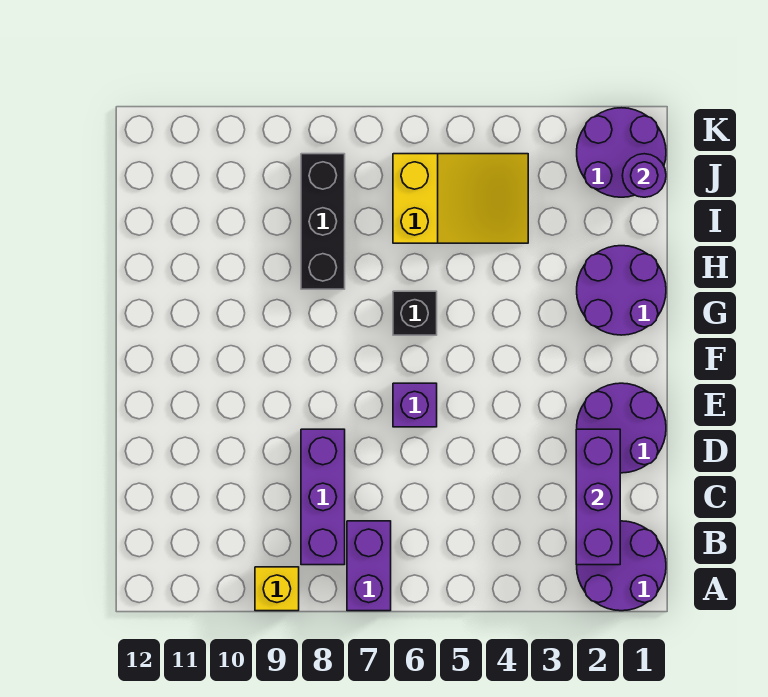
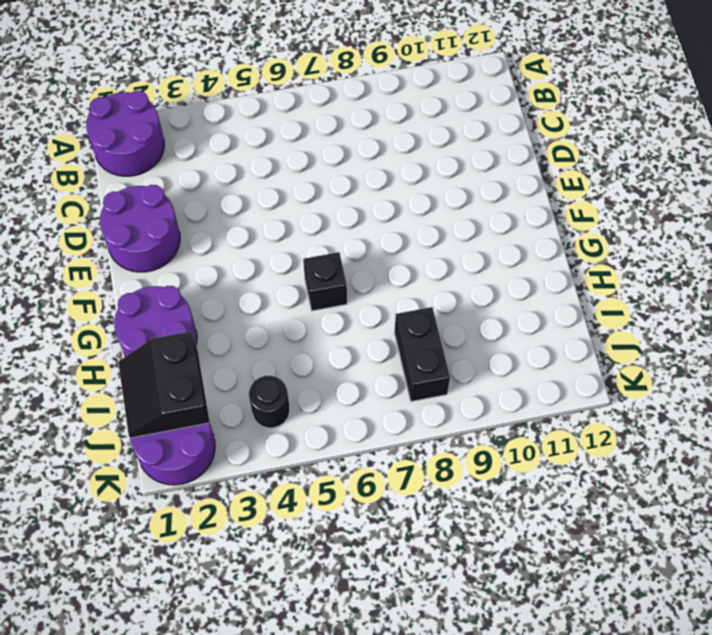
black slope I1:J2 level 2 top 2 -> purple round brick J1 level 2
black brick I8:J8 level 1 -> black brick H8:J8 level 1
black round brick J4 level 1 -> yellow slope I4:J6 level 1 top 6
none -> purple brick A7:B7 level 1
none -> yellow brick A9 level 1
none -> purple brick B8:D8 level 1

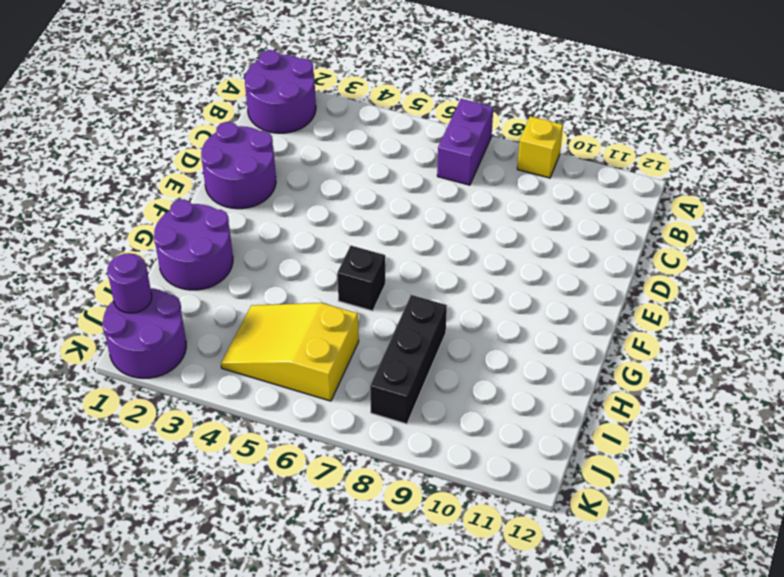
none -> purple brick B8:D8 level 1
none -> purple brick E6 level 1
none -> purple brick B2:D2 level 2

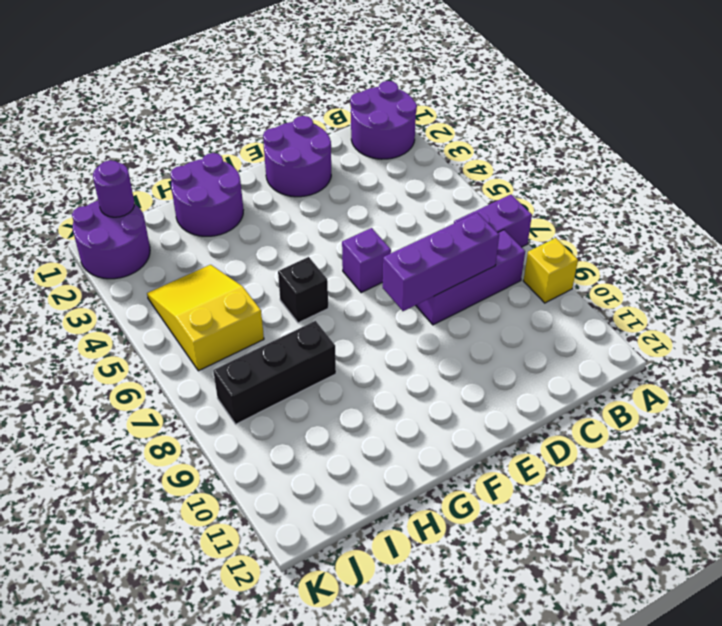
purple brick C8:E8 level 2 -> purple brick B2:D2 level 2

